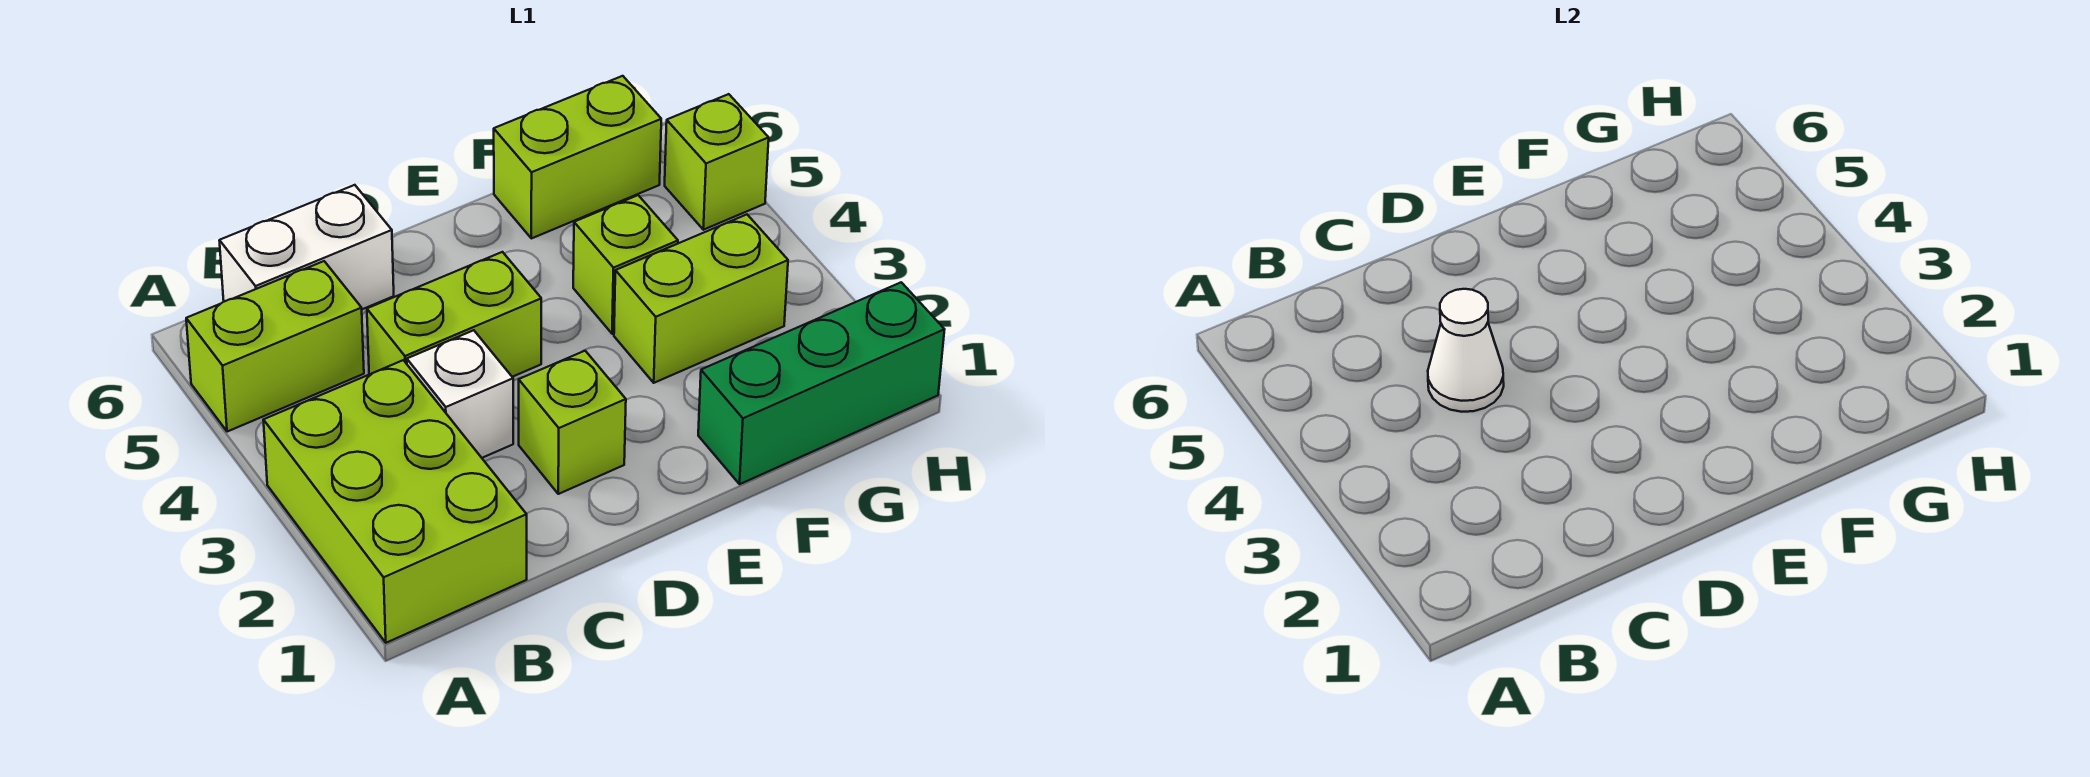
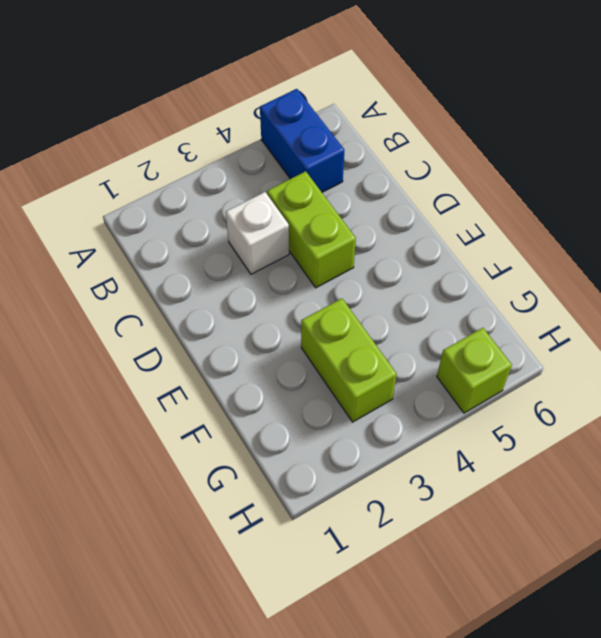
blue brick A5:B5 level 1 -> lime brick A5:B5 level 1
none -> lime brick A1:B3 level 1
none -> white brick B6:C6 level 1
none -> lime brick D2 level 1

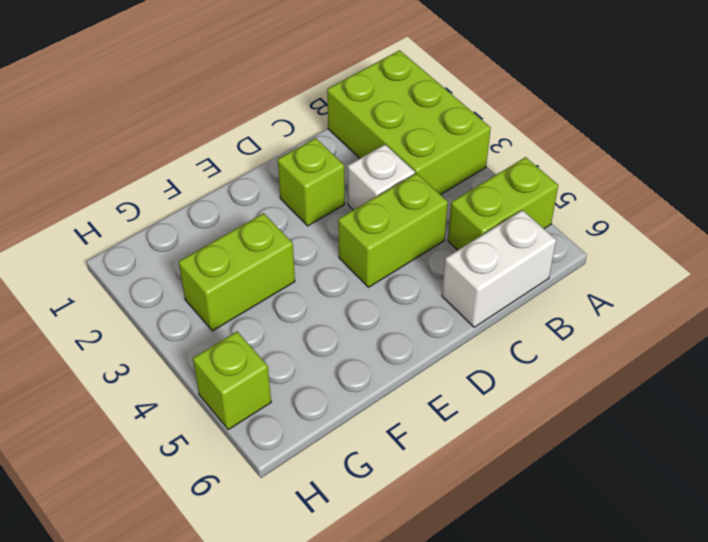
none -> green brick F1:H1 level 1
none -> lime brick F4 level 1
none -> lime brick F6:G6 level 1

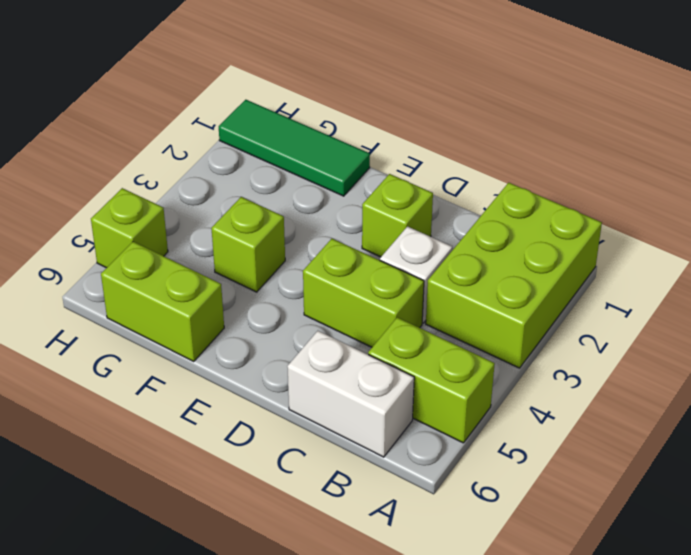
green tile F1:H1 level 1 -> green brick F1:H1 level 1
none -> lime brick F3:G3 level 1
none -> white cone C4 level 2

